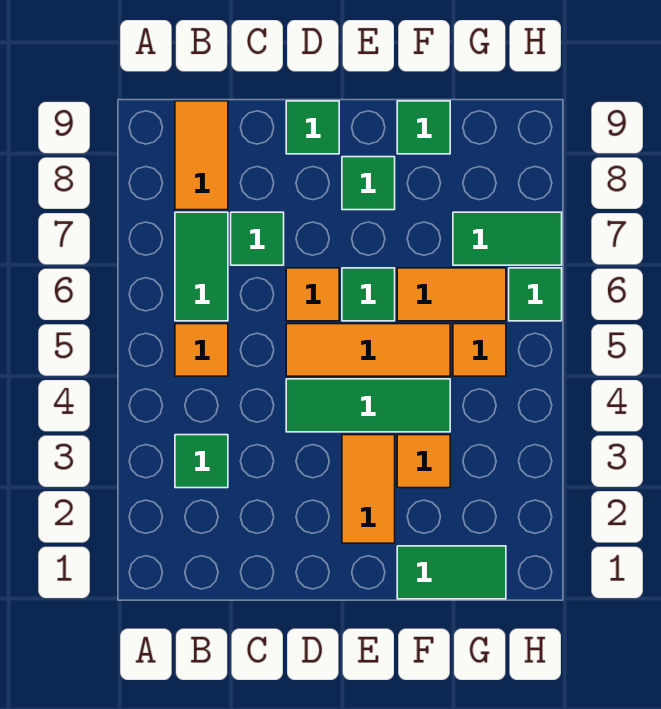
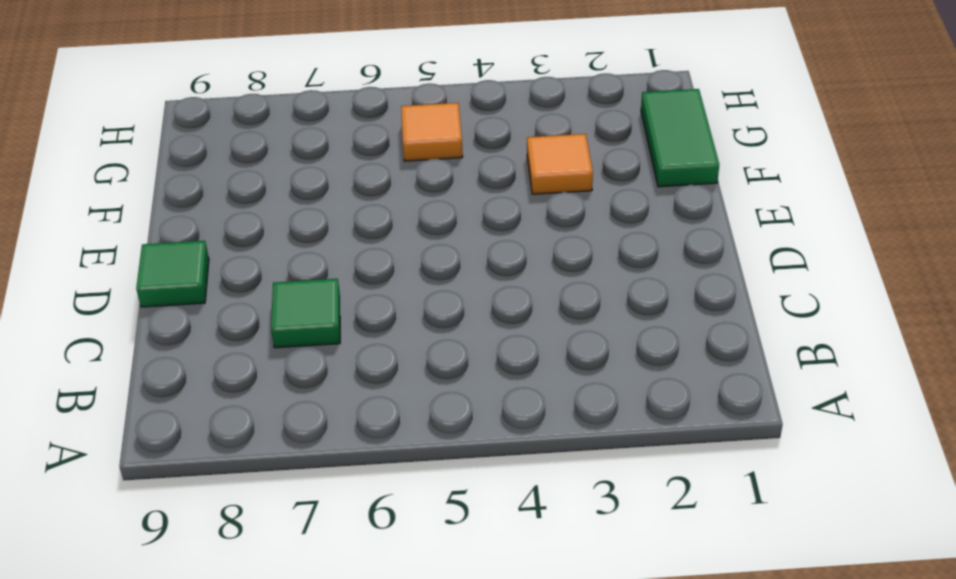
none -> green tile B3 level 1
none -> orange tile B5 level 1
none -> green tile B6:B7 level 1

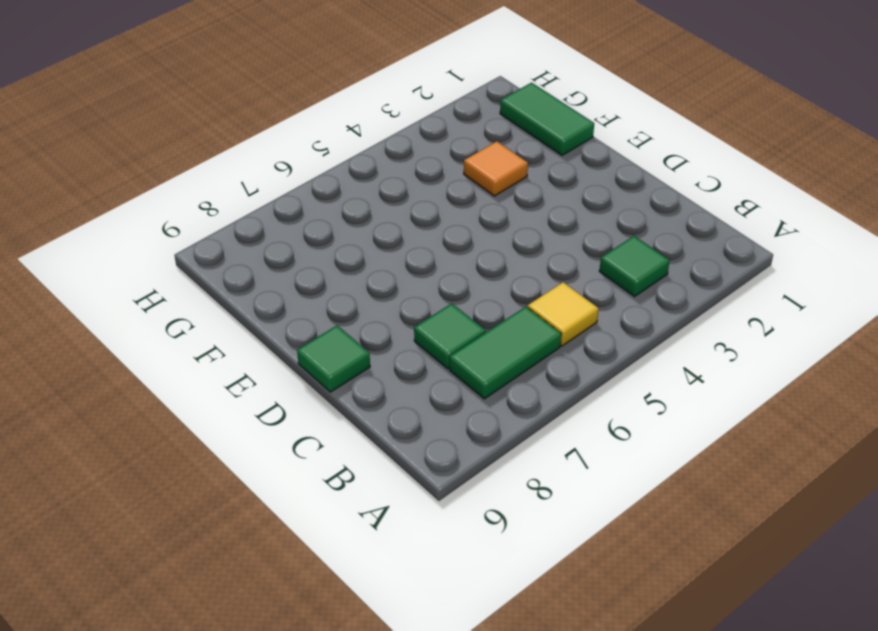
yellow tile B5 level 1 -> orange tile B5 level 1
none -> orange tile B8:B9 level 1
none -> green tile D4:F4 level 1
none -> orange tile D5:F5 level 1

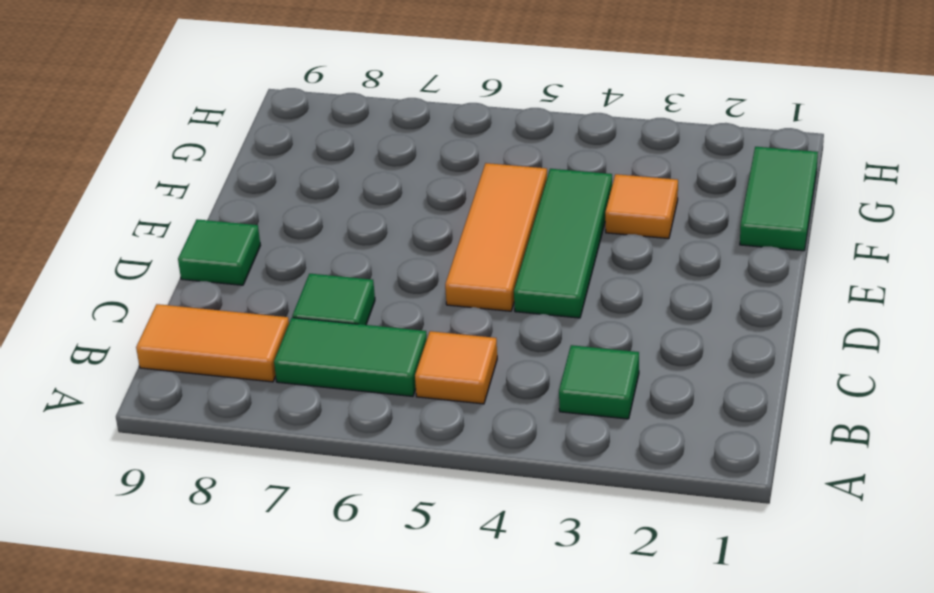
none -> orange tile D6 level 1
none -> orange tile E2:E3 level 1
none -> green tile E6 level 1

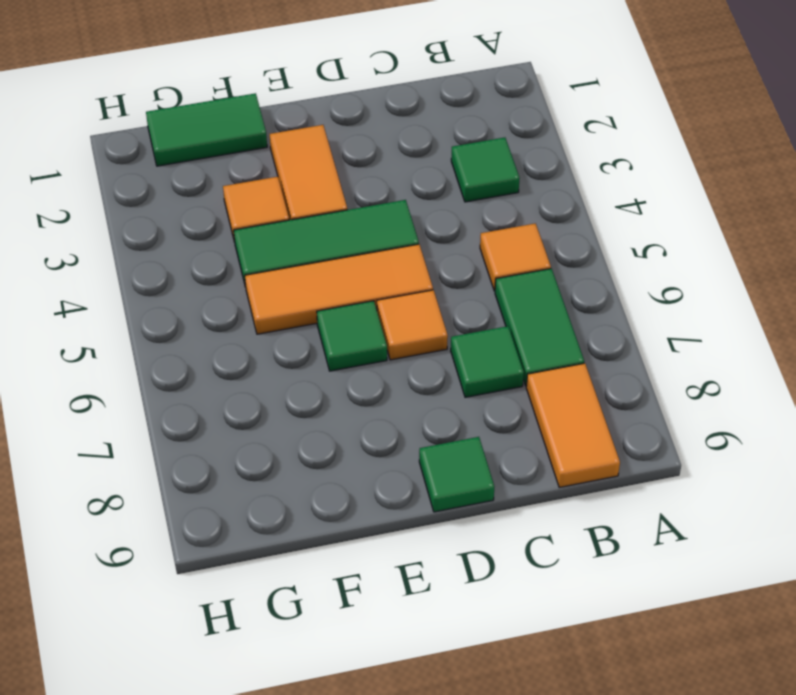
none -> green tile E8 level 1
none -> orange tile F6:G6 level 1
none -> green tile F9 level 1

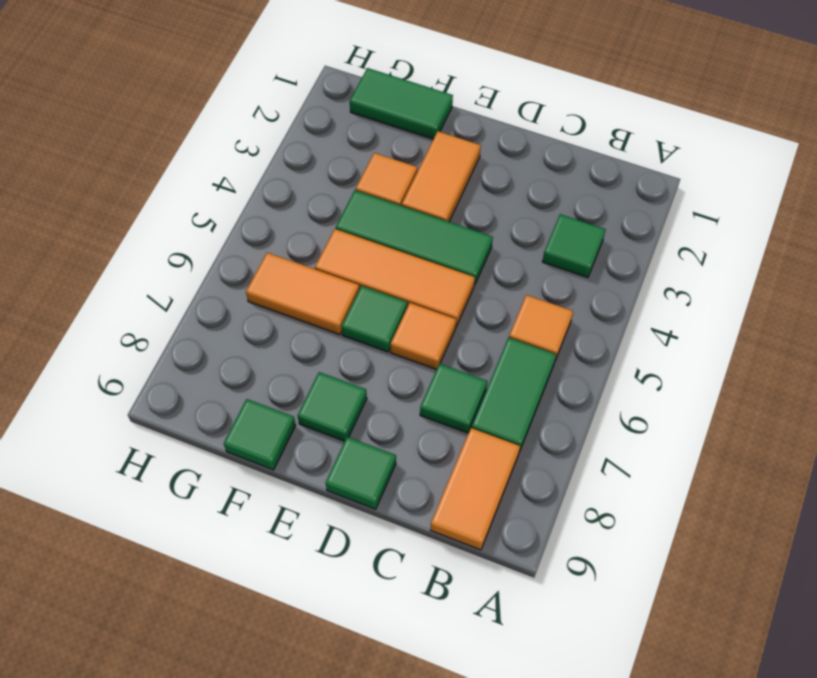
none -> orange tile G5 level 1
none -> green tile G7:H7 level 1
none -> green tile H6 level 1

